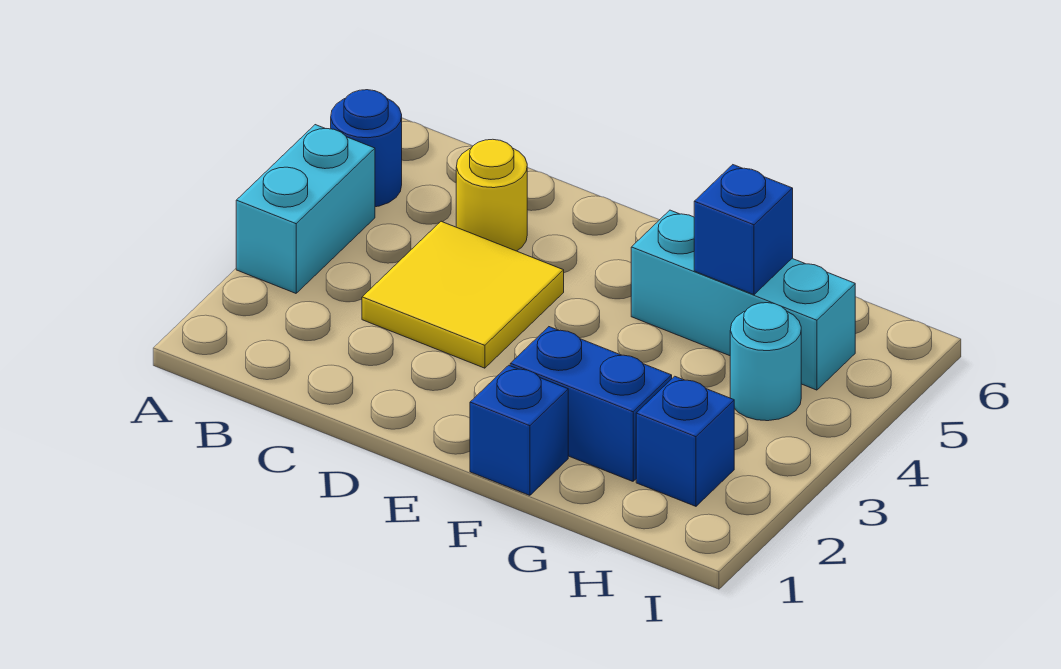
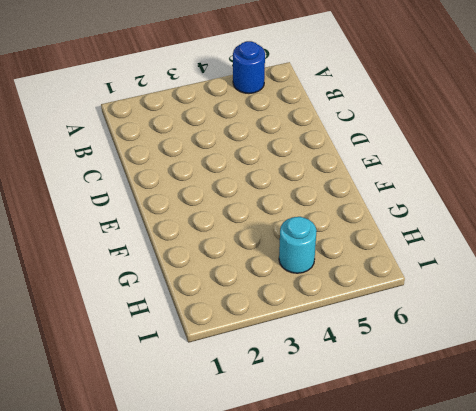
none -> cyan brick A3:A4 level 1
none -> yellow tile C3:D4 level 1

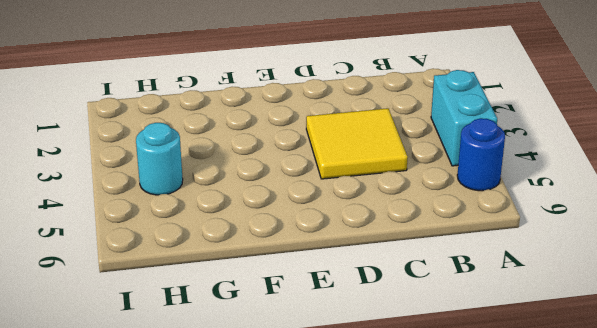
none -> yellow round brick C5 level 1
none -> blue brick F1 level 1

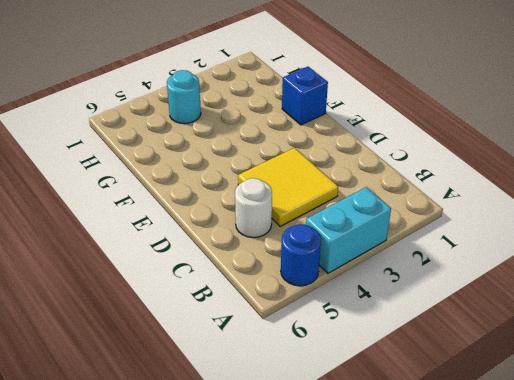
white round brick C5 level 1 -> yellow round brick C5 level 1
none -> blue brick F2:G2 level 1
none -> cyan brick F5:H5 level 1

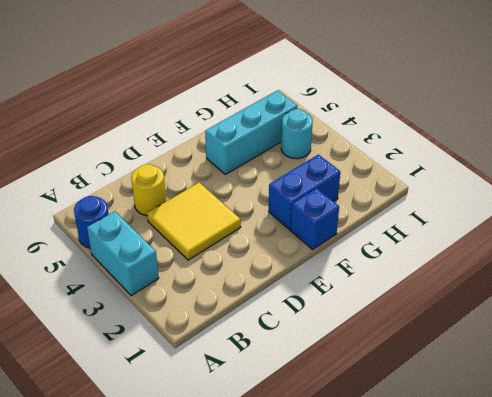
none -> blue brick H2 level 1
none -> blue brick G5 level 2

